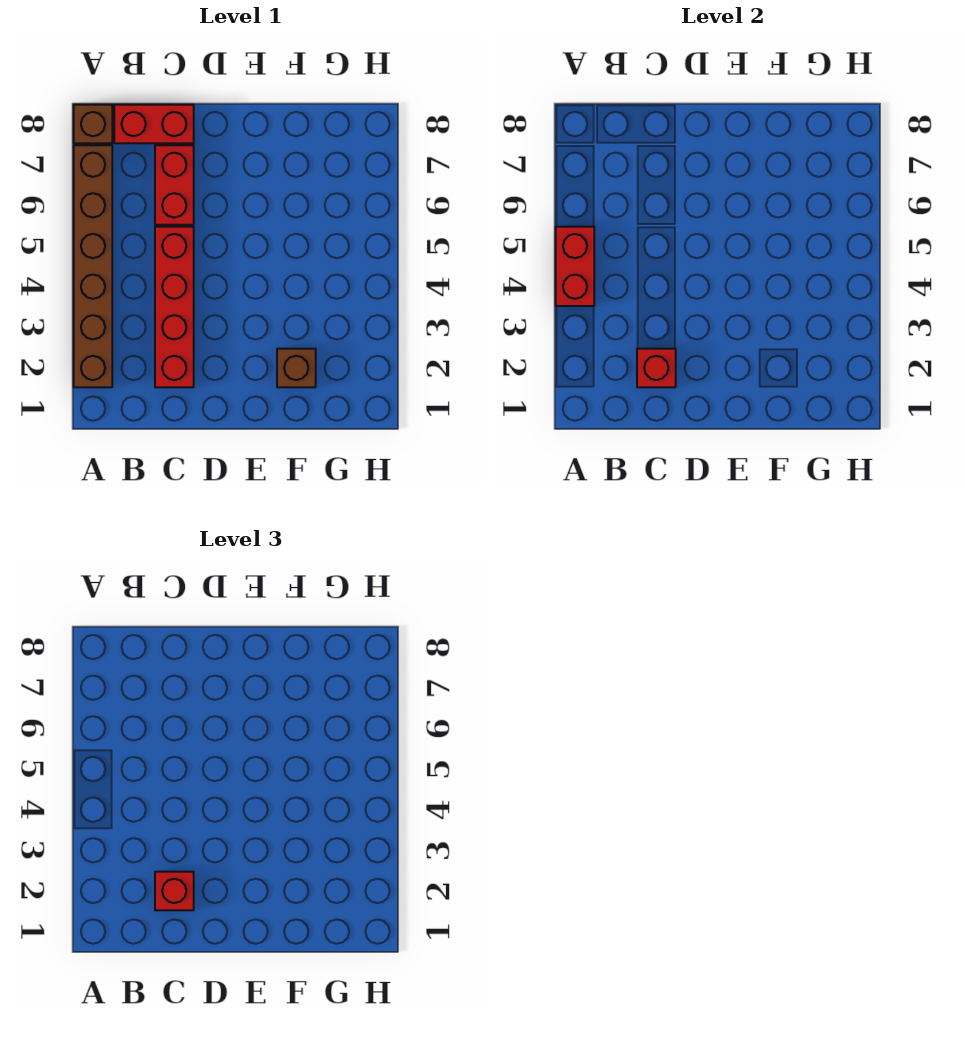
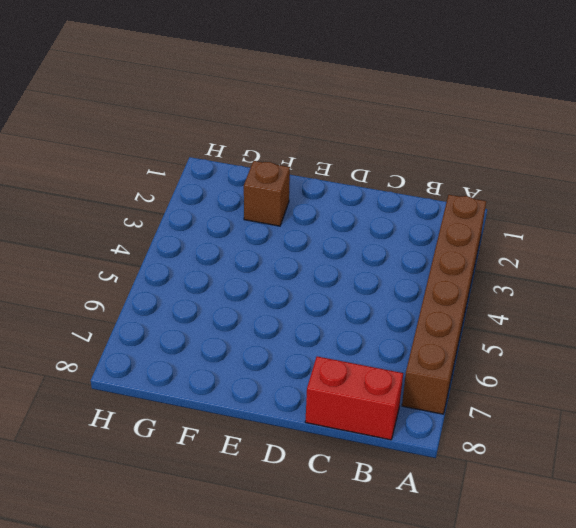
none -> brown brick A8 level 1
none -> red brick C2:C5 level 1

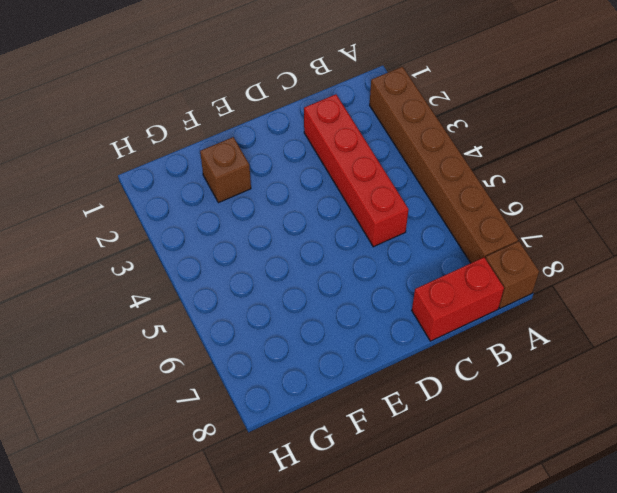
none -> red brick C6:C7 level 1
none -> red brick A4:A5 level 2

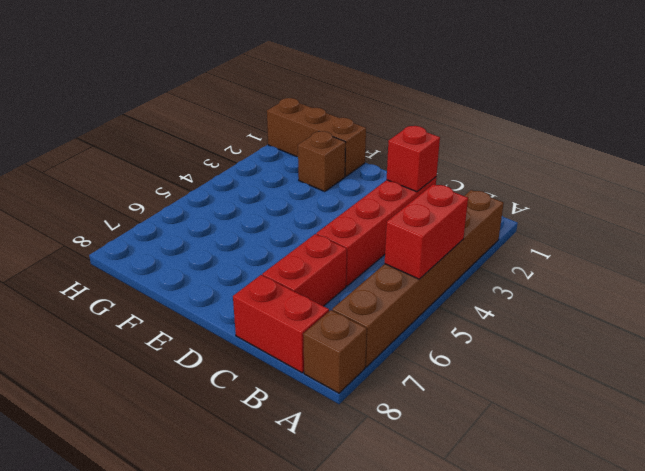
brown brick F1:H1 level 1 -> none
none -> red brick C2 level 3

